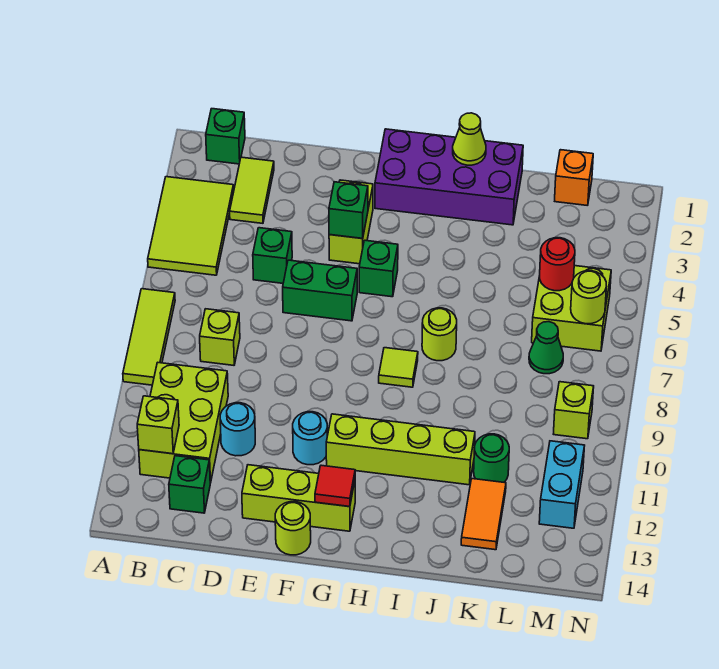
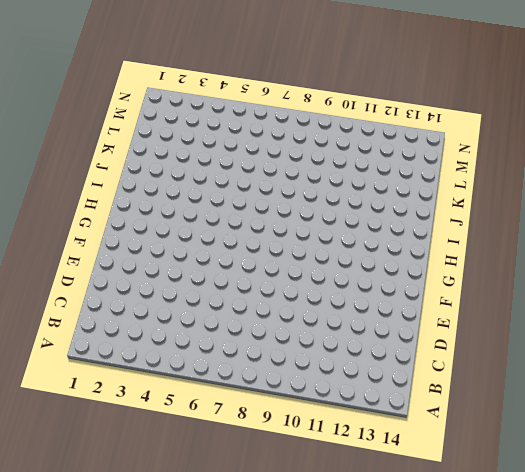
none -> lime tile A3:B5 level 1
none -> lime tile A7:A9 level 1
none -> green brick B1 level 1
none -> lime brick B10:C12 level 1

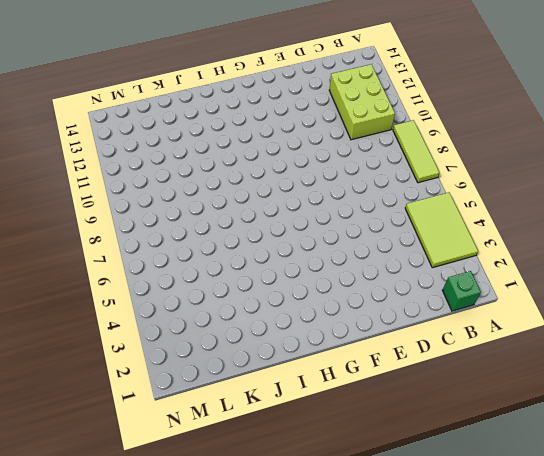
none -> lime tile C2:C3 level 1
none -> lime brick C8 level 1
none -> green brick C13 level 1
none -> green brick D5 level 1

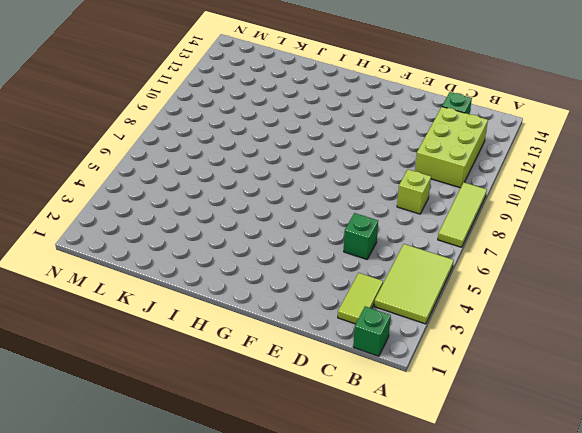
none -> cyan round brick D11 level 1
none -> green brick E6:F6 level 1
none -> lime brick E13:G13 level 1
none -> lime brick F3:F4 level 1

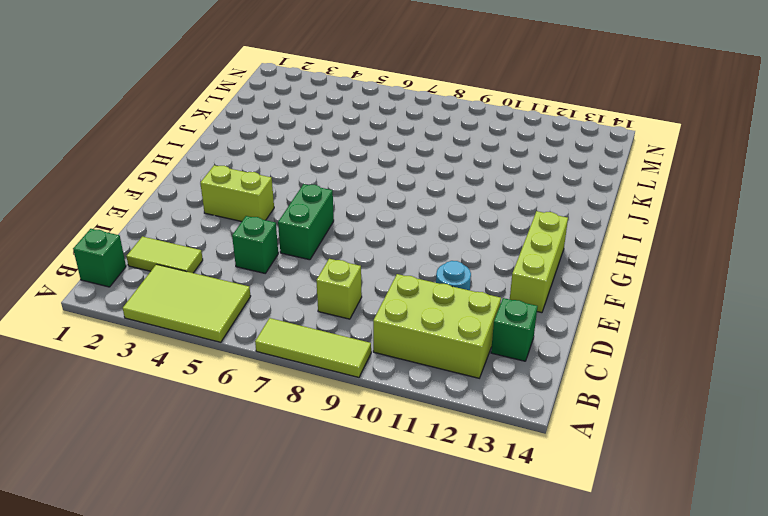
none -> cyan round brick F11 level 1
none -> lime round brick F14 level 1
none -> purple brick G1:J2 level 1
none -> green brick G5 level 1

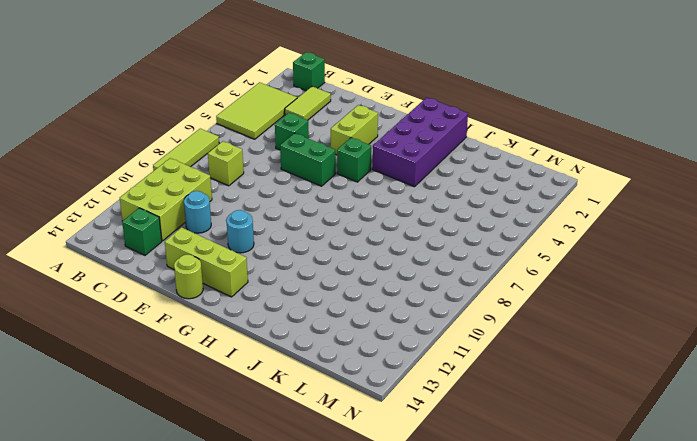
purple brick H1:I4 level 1 -> purple brick G1:J2 level 1
none -> lime brick G11:J11 level 1
none -> lime tile H8 level 1
none -> lime round brick I7 level 1
none -> green round brick K11 level 1

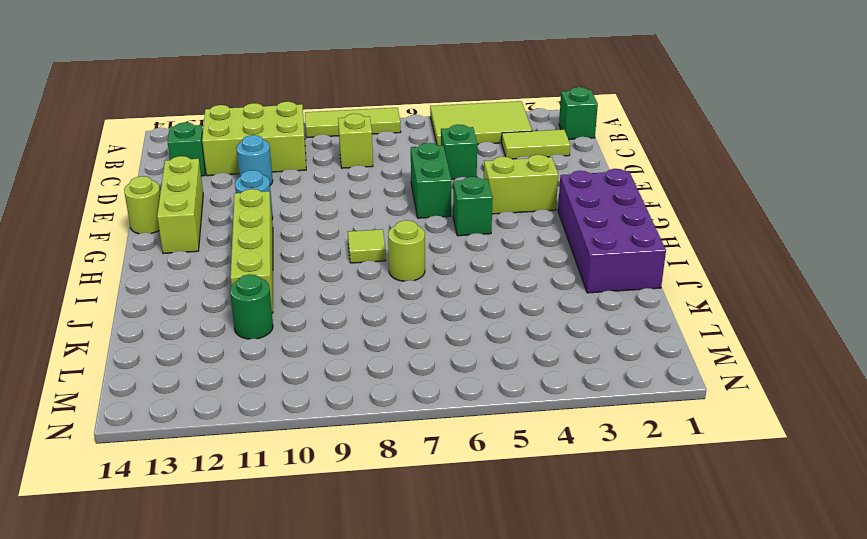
none -> orange tile K12:K13 level 1
none -> orange brick L1 level 1
none -> lime brick L5:M6 level 1
none -> green cone L7 level 1

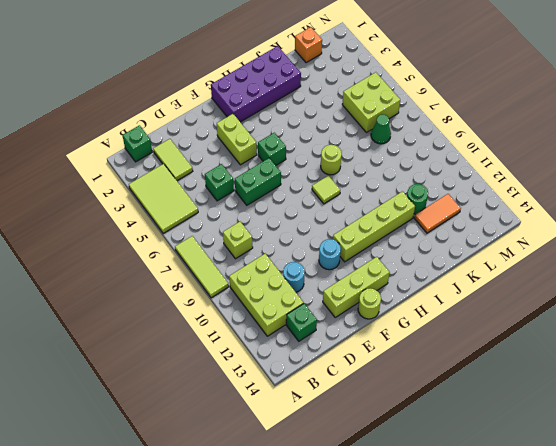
orange tile K12:L12 level 1 -> orange tile K12:K13 level 1
none -> lime brick M9 level 1
none -> cyan brick M11:M12 level 1
none -> lime brick B12 level 2
none -> green brick F4 level 2

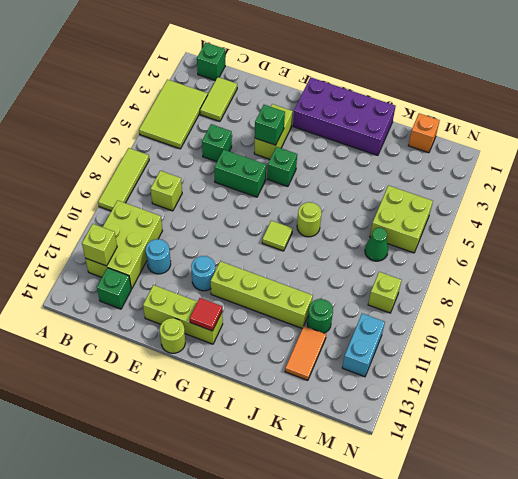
none -> lime cone I1 level 2
none -> red round brick L5 level 2
none -> lime round brick M6 level 2

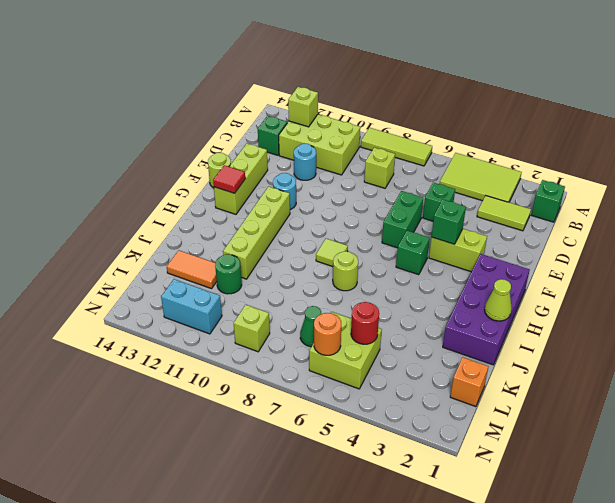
orange round brick M6 level 2 -> lime round brick M6 level 2

